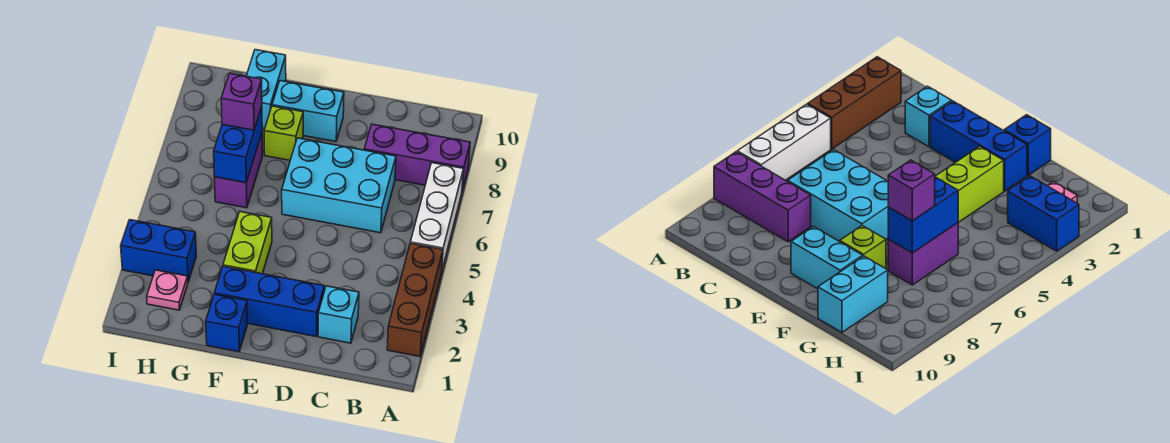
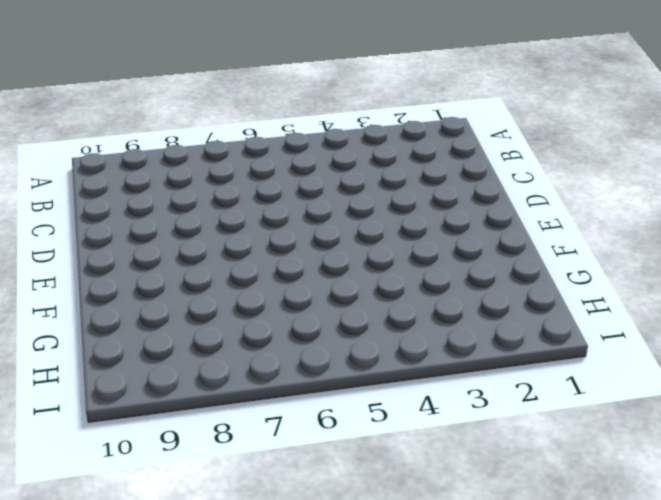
none -> brown brick A2:A4 level 1
none -> white brick A5:A7 level 1
none -> purple brick A8:C8 level 1

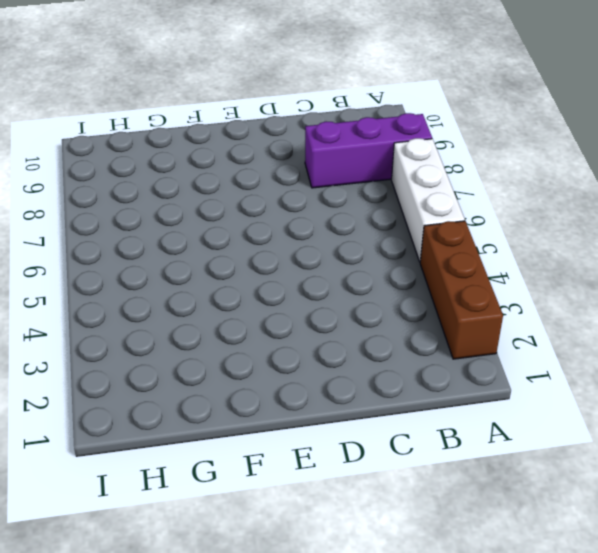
none -> cyan brick C2 level 1
none -> cyan brick C6:E7 level 1
none -> blue brick D2:F2 level 1

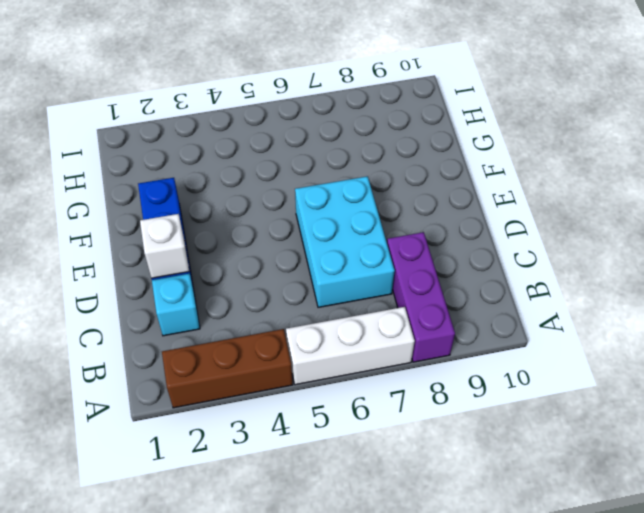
white brick D2 level 2 -> none
none -> cyan brick E9:F9 level 1
none -> blue brick F1 level 1
none -> lime brick F3:F4 level 1

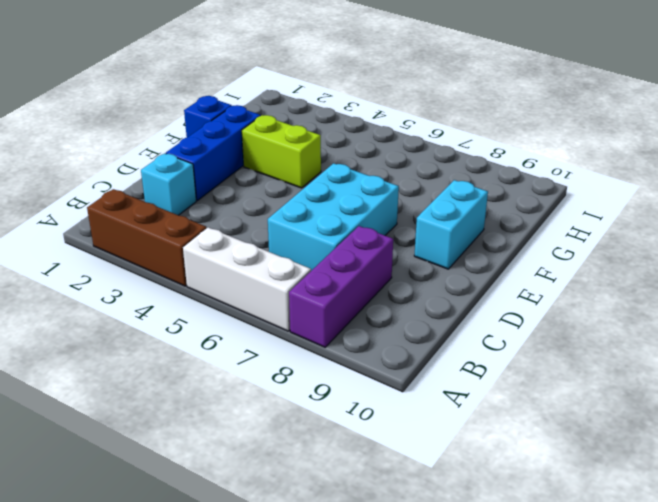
none -> lime brick F8 level 1
none -> purple brick G6:G7 level 1
none -> cyan brick G9:G10 level 1

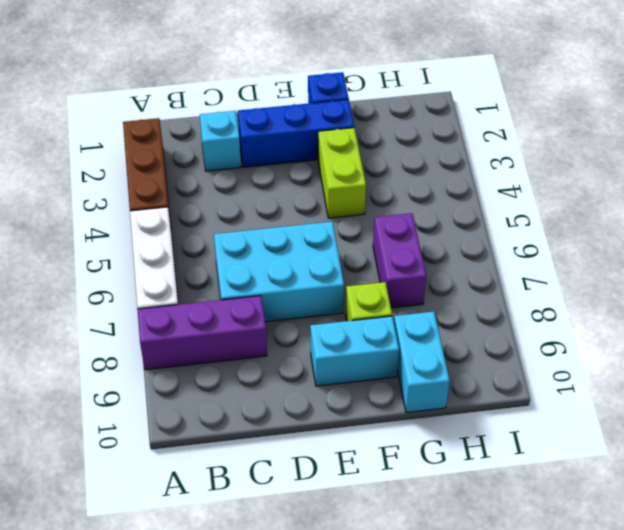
none -> pink plate H2 level 1
none -> blue brick H3:I3 level 1
none -> blue brick G6:G7 level 2

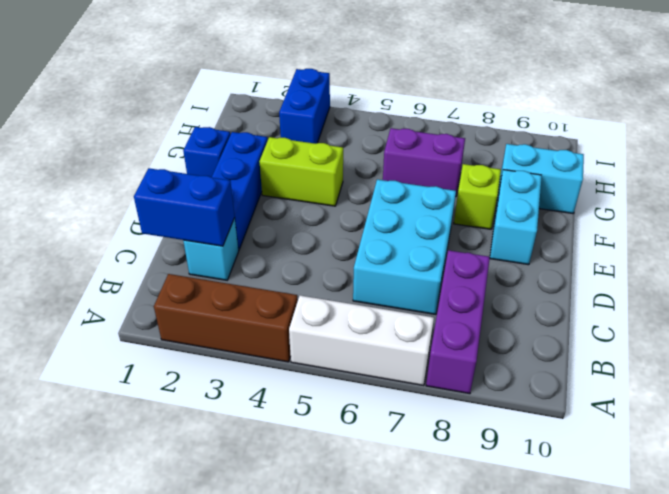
blue brick C1:C2 level 2 -> blue brick G6:G7 level 2
none -> pink plate H2 level 1
none -> purple brick G7 level 3

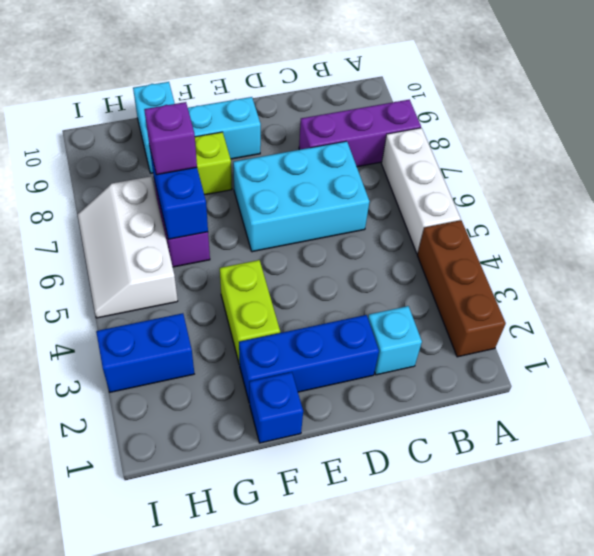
white slope H5:I7 level 1 top H -> none
none -> pink plate H2 level 1

